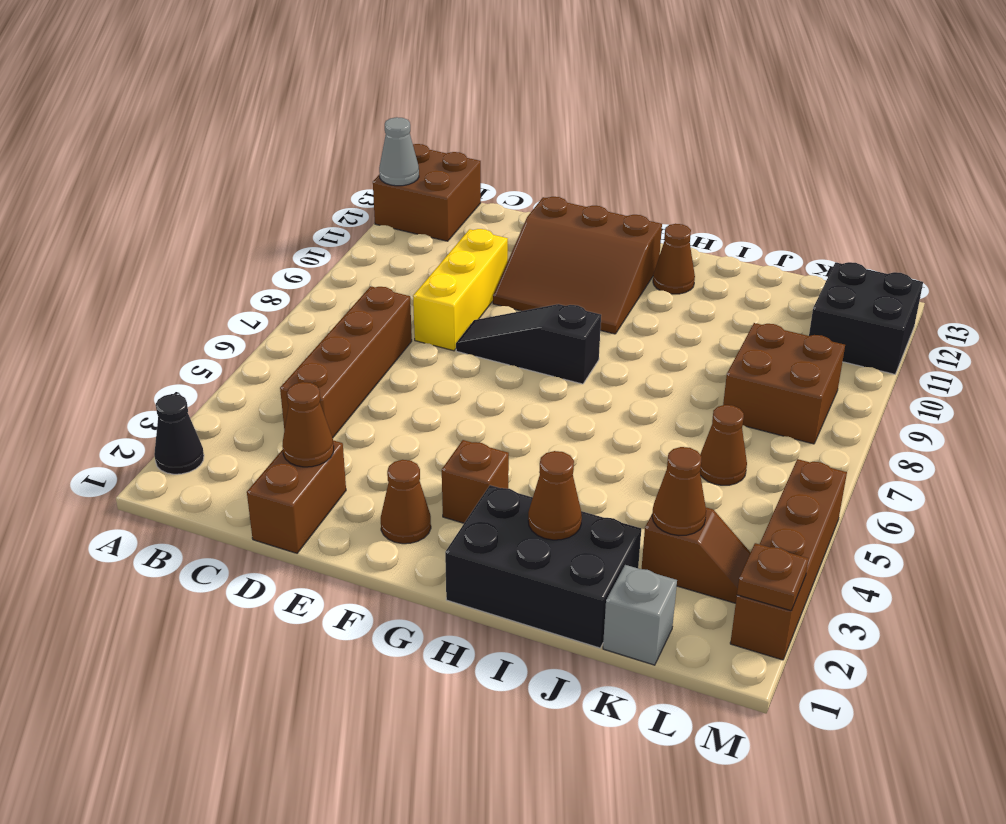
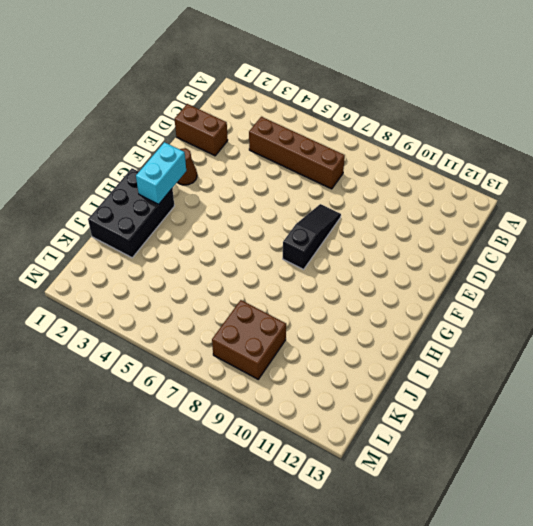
cyan brick G2:H2 level 2 -> none
none -> black cone A2 level 1
none -> brown brick A12:B13 level 1
none -> yellow brick D8:D10 level 1

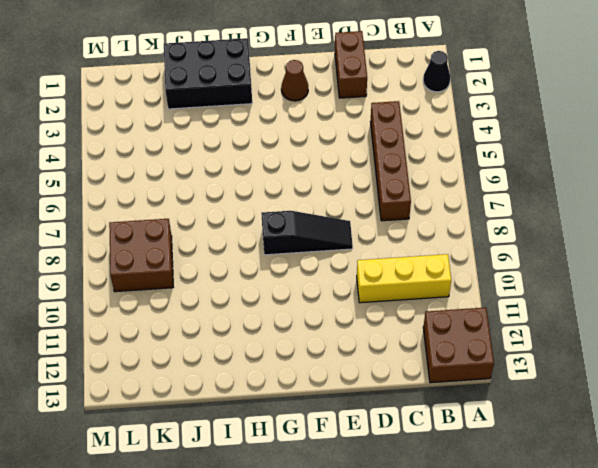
yellow brick B10:D10 level 1 -> yellow brick D8:D10 level 1
none -> brown slope E10:G12 level 1 top 12
none -> brown brick G3 level 1
none -> brown cone H12 level 1

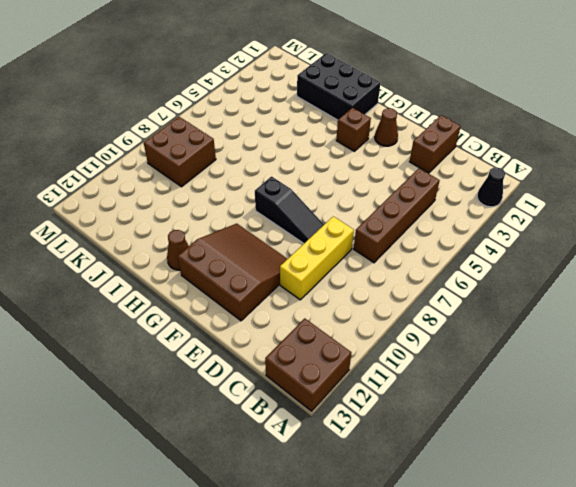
none -> grey brick K1 level 1
none -> brown slope K3:L3 level 1 top K
none -> brown cone K6 level 1

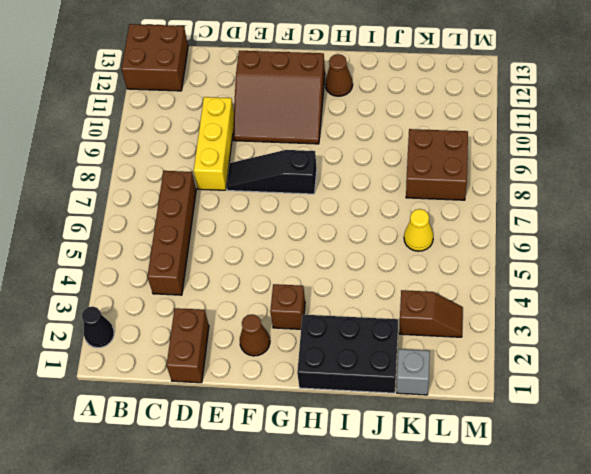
yellow cone K6 level 1 -> brown cone K6 level 1
none -> black brick L11:M12 level 1
none -> brown brick M2:M5 level 1
none -> grey cone A12 level 2

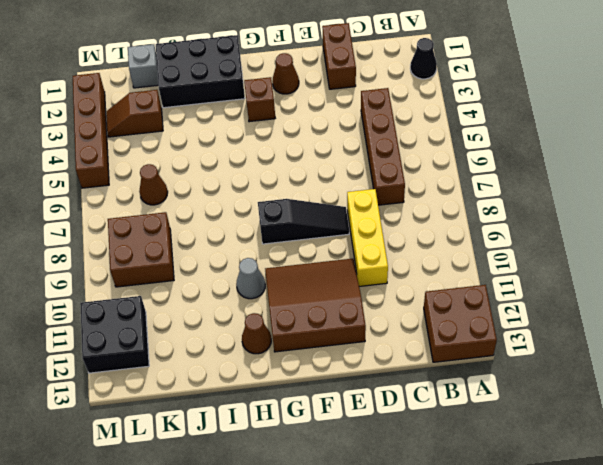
grey cone H10 level 1 -> grey cone A12 level 2
none -> brown cone D2 level 2
none -> brown cone I2 level 2
none -> brown cone K3 level 2

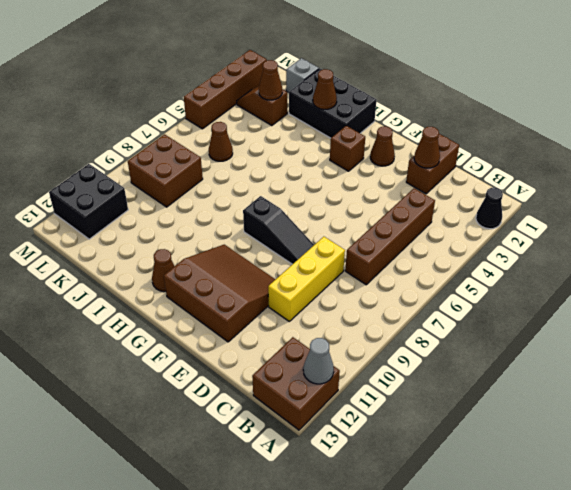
none -> brown plate M2 level 2

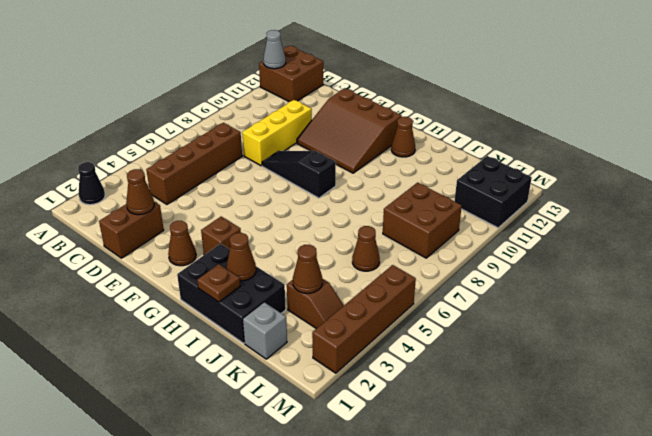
brown plate I1 level 2 -> brown plate M2 level 2

